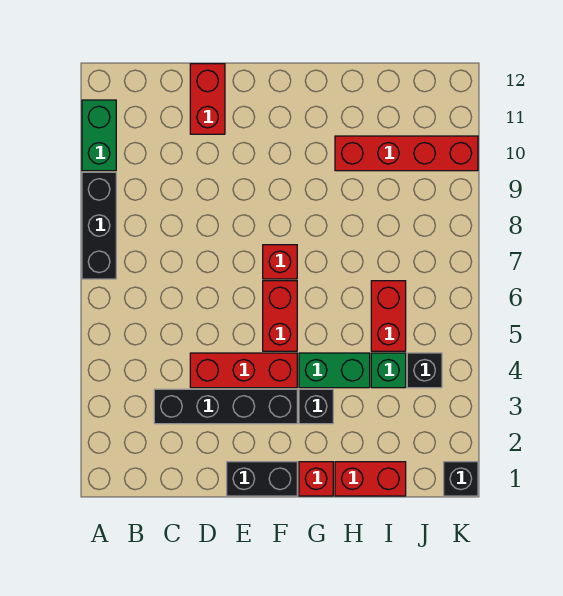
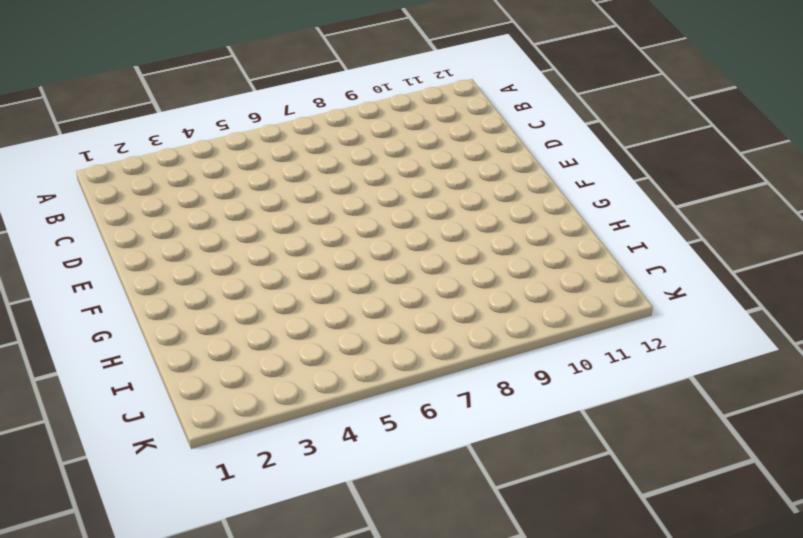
none -> black brick A7:A9 level 1
none -> green brick A10:A11 level 1
none -> black brick C3:F3 level 1

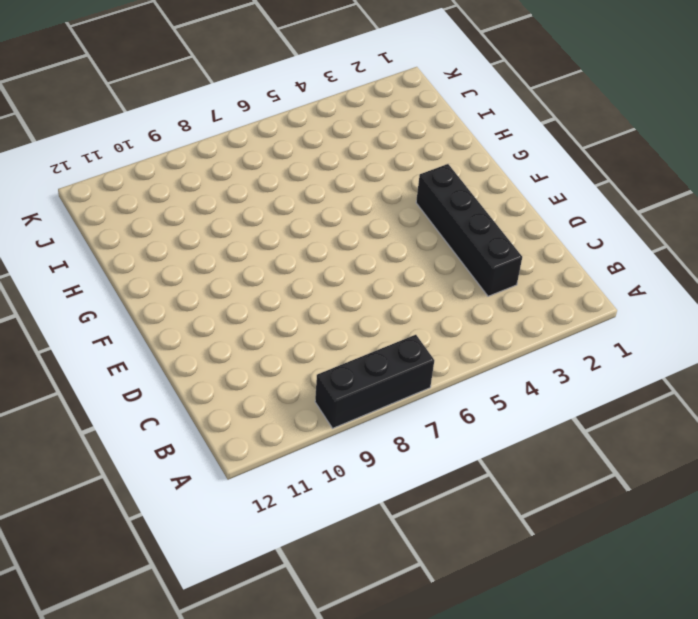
none -> green brick A10:A11 level 1
none -> red brick D4:F4 level 1
none -> red brick D11:D12 level 1

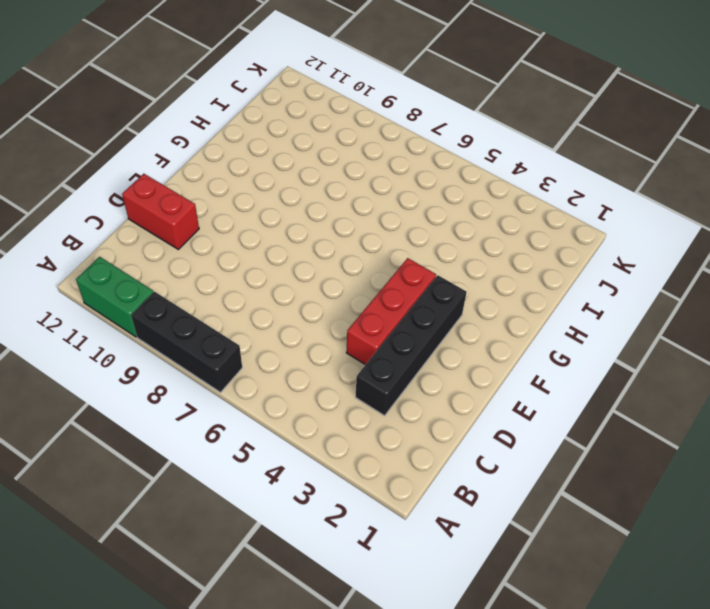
none -> black brick E1:F1 level 1
none -> red brick F5:F6 level 1
none -> red brick F7 level 1

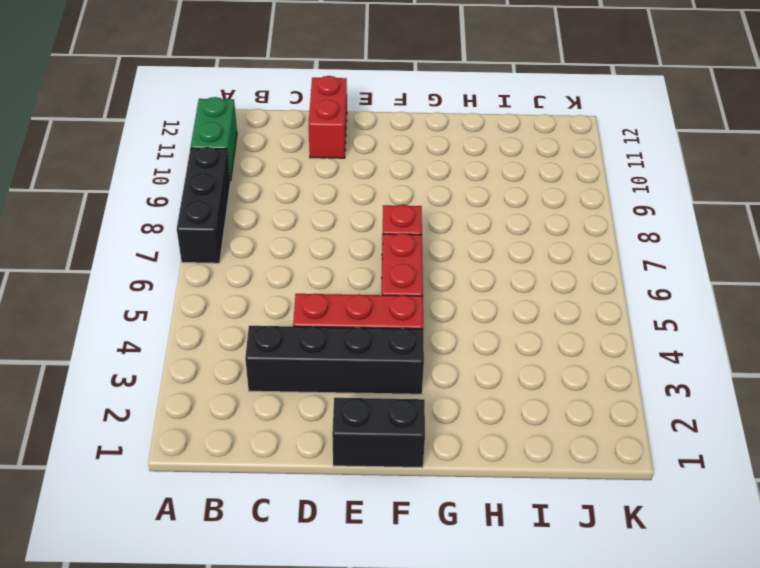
none -> red brick G1 level 1
none -> black brick G3 level 1
none -> green brick G4:H4 level 1

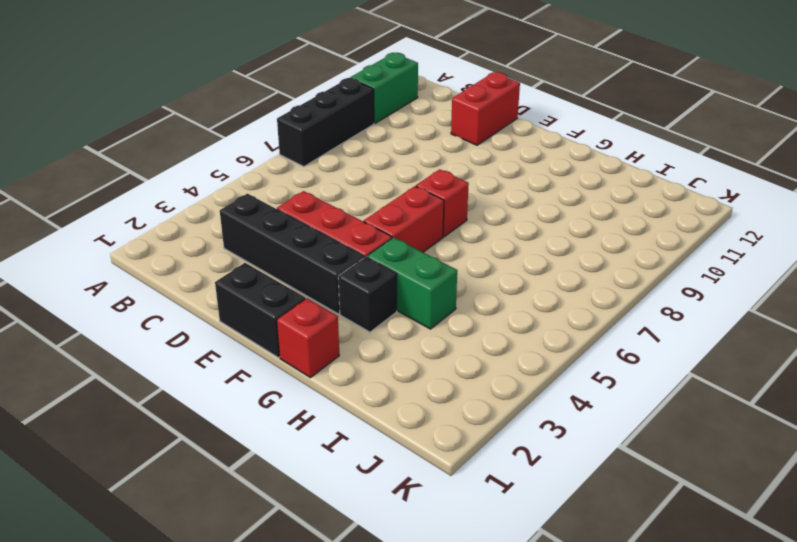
none -> red brick H1:I1 level 1
none -> red brick H10:K10 level 1
none -> green brick I4 level 1

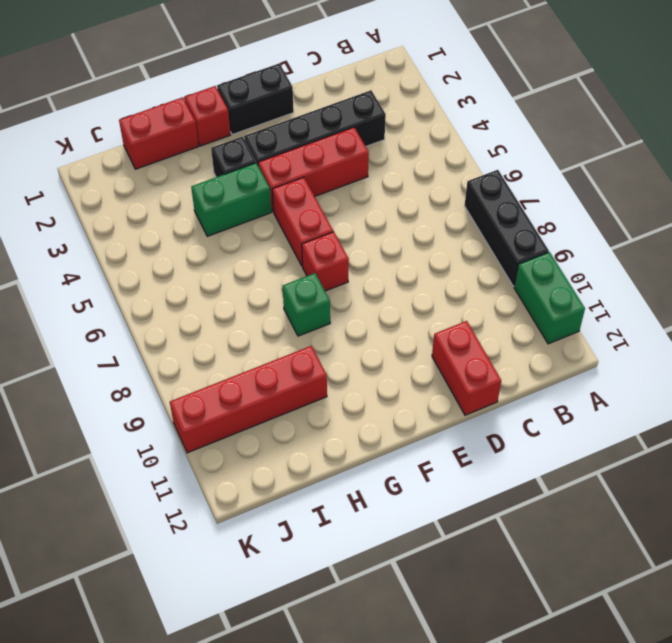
green brick G8 level 1 -> green brick I4 level 1
none -> red brick I5:I6 level 1
none -> black brick J4 level 1
none -> black brick K1 level 1

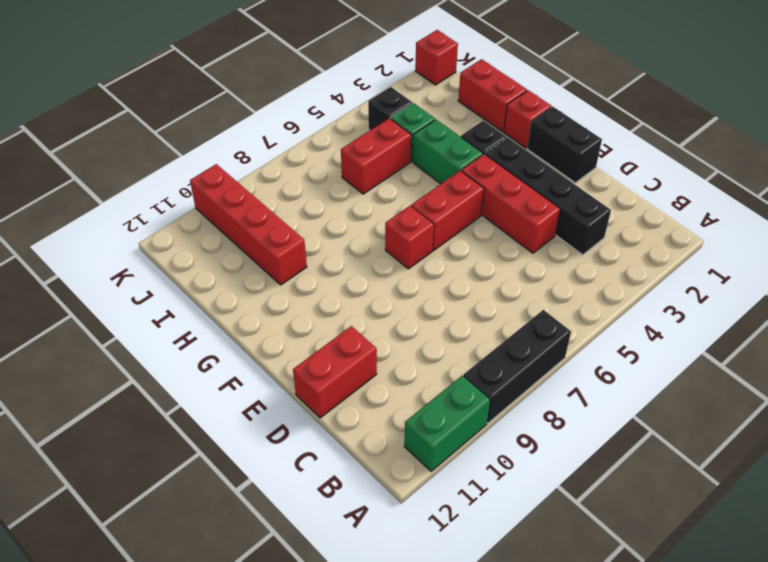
red brick K1 level 1 -> black brick K1 level 1

